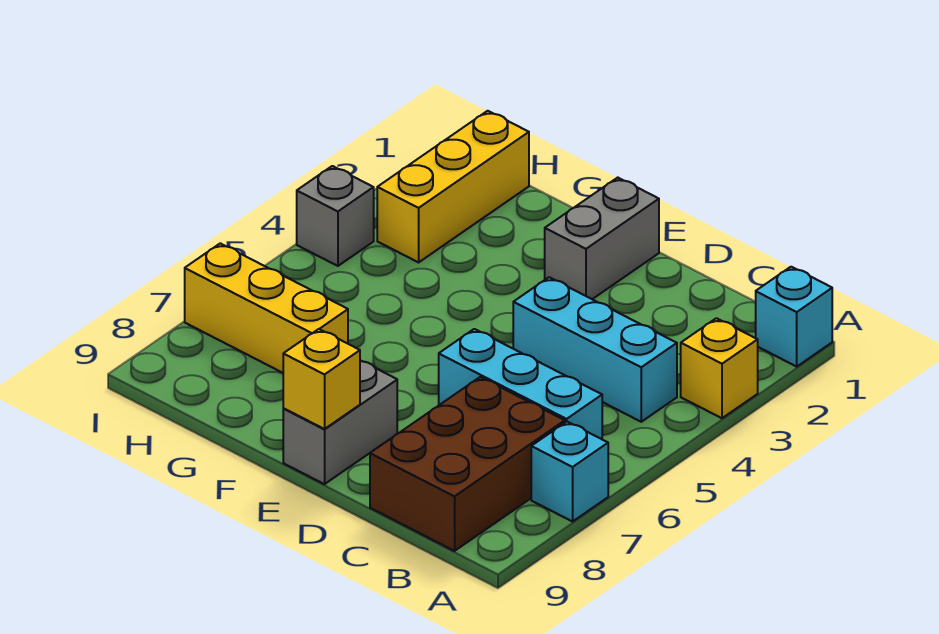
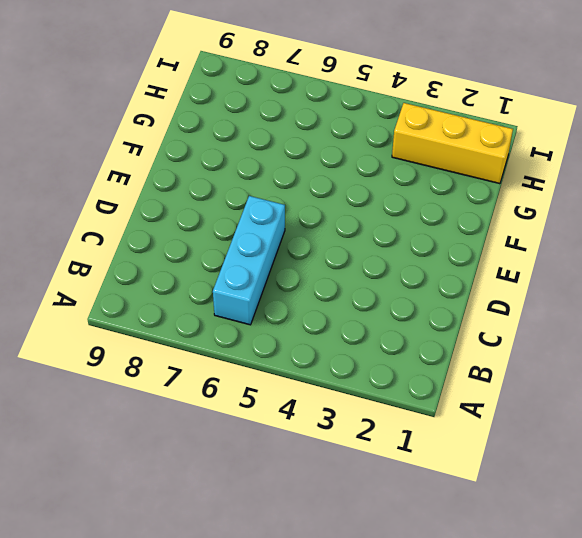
none -> cyan brick A1 level 1
none -> yellow brick A3 level 1
none -> cyan brick A7 level 1

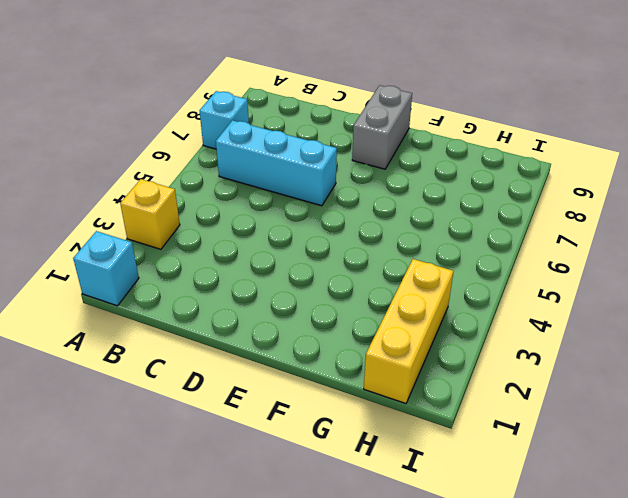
none -> cyan brick B4:D4 level 1
none -> brown brick B7:C9 level 1
none -> grey brick E1:E2 level 1

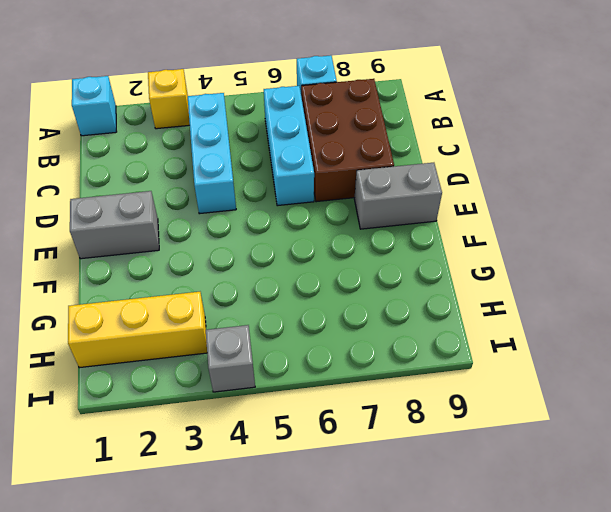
brown brick B7:D8 level 1 -> brown brick B7:C9 level 1
none -> yellow brick G7:I7 level 1
none -> yellow brick E9 level 2

